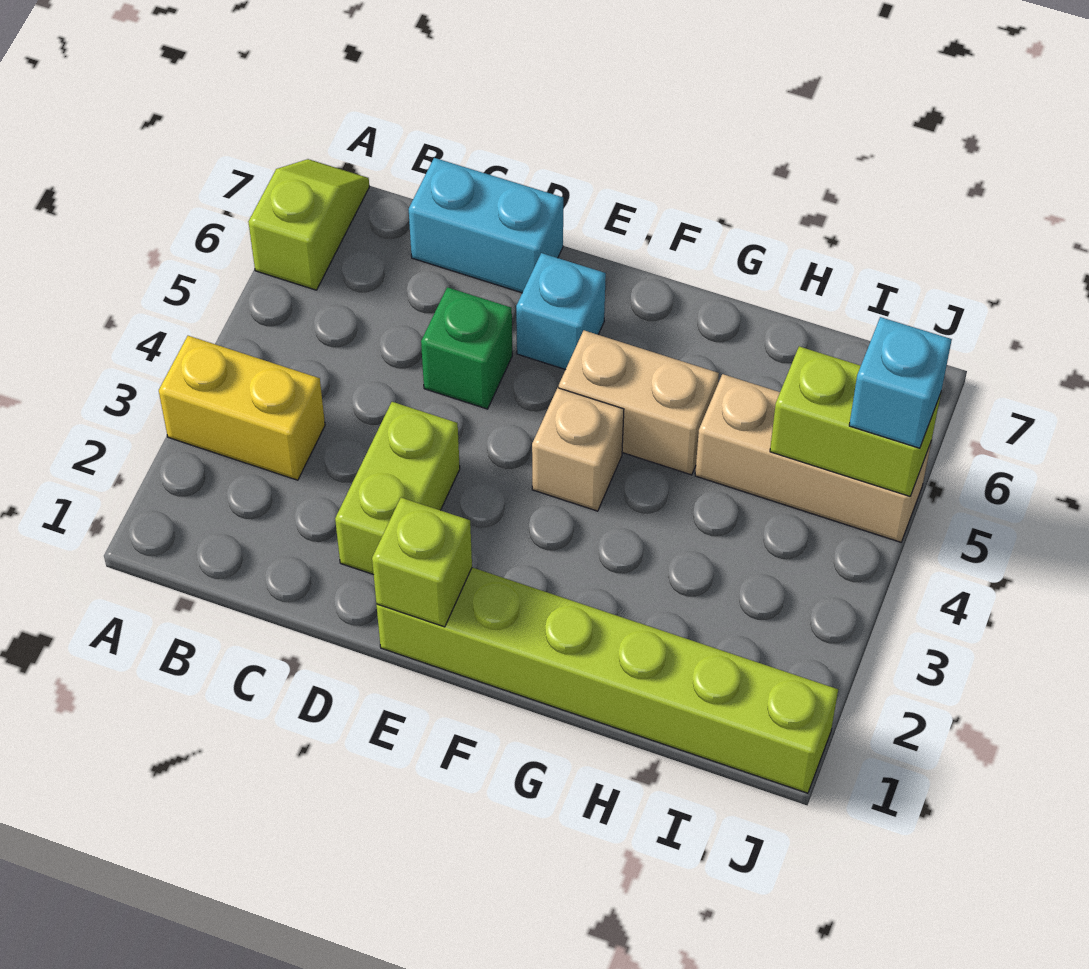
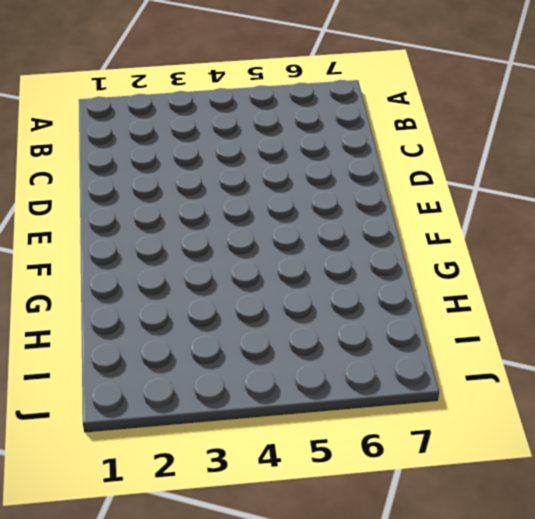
none -> yellow brick A3:B3 level 1
none -> lime slope A6:A7 level 1 top 6
none -> cyan brick C7:D7 level 1

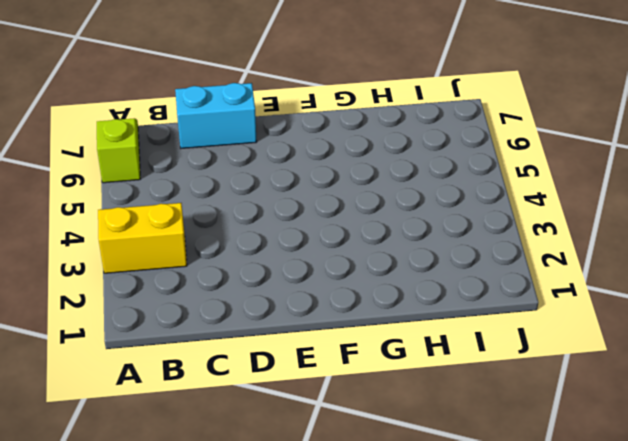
none -> lime brick D2:D3 level 1
none -> green brick D5 level 1
none -> lime brick E1:J1 level 1

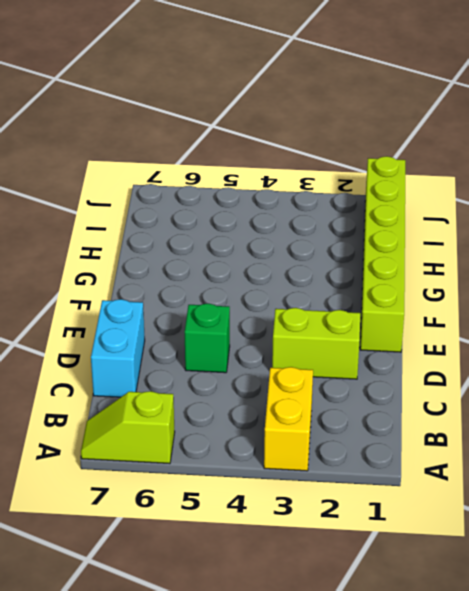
none -> cyan brick E6 level 1
none -> tan brick F4 level 1
none -> tan brick F5:G5 level 1

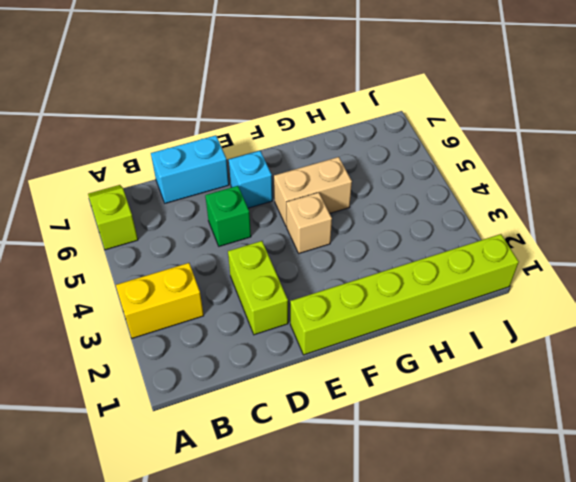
none -> tan brick H5:J5 level 1
none -> lime brick E1 level 2
none -> lime brick I5:J5 level 2

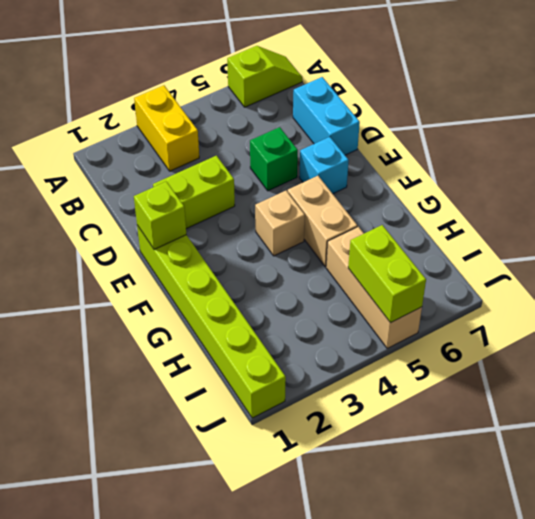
none -> cyan brick J5 level 3

